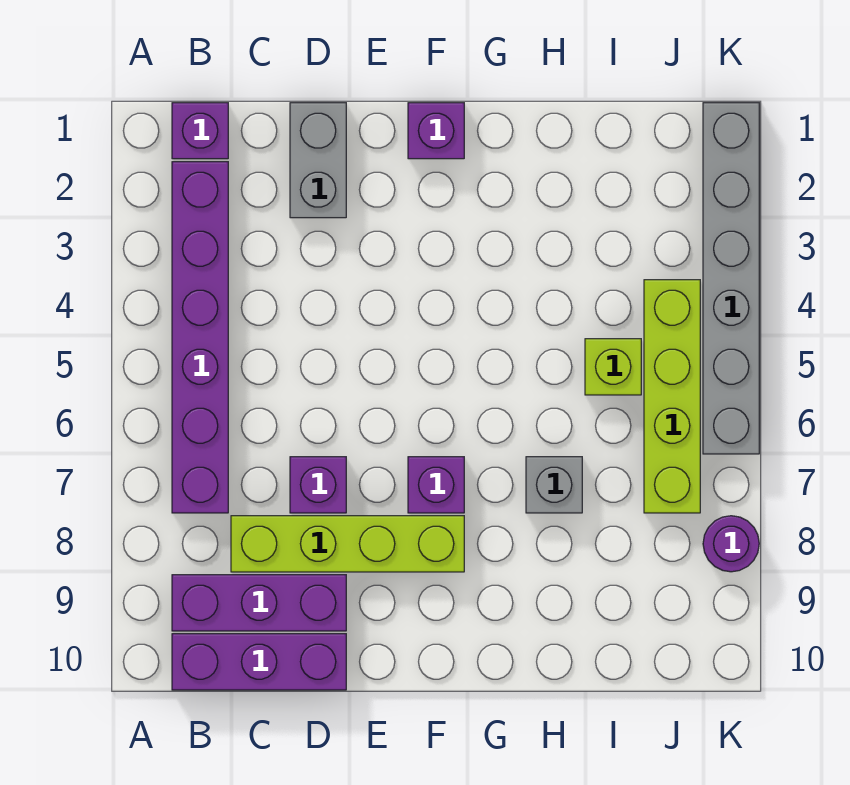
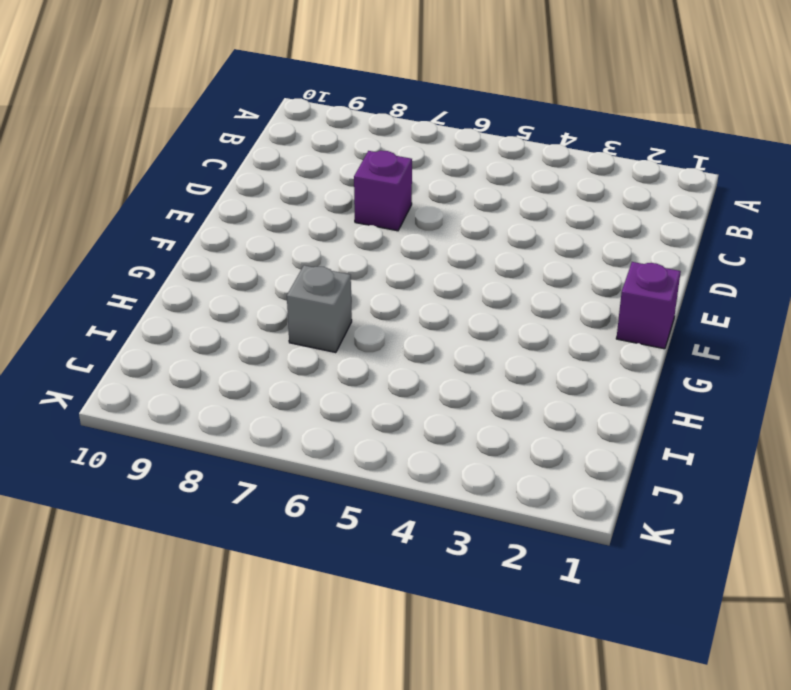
none -> purple brick B1 level 1
none -> purple brick B2:B7 level 1
none -> purple brick B9:D9 level 1

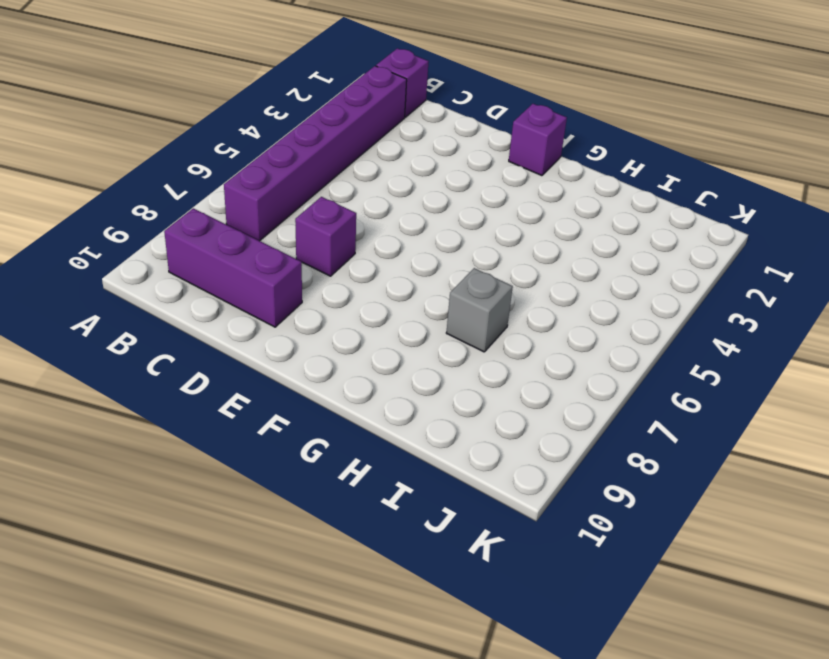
none -> purple brick B10:D10 level 1
none -> lime brick C8:F8 level 1
none -> grey brick D1:D2 level 1

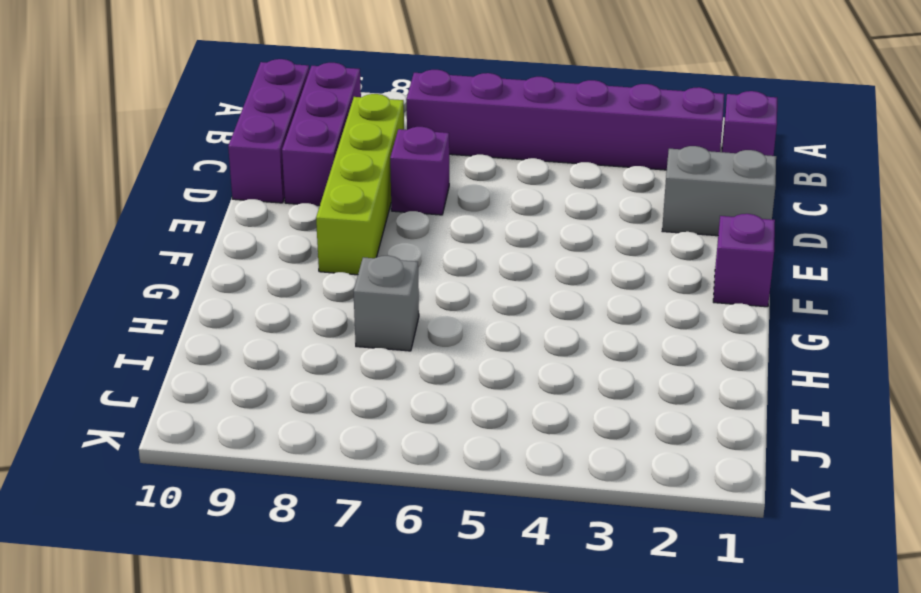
none -> purple brick F7 level 1
none -> lime brick I5 level 1
none -> lime brick J4:J7 level 1

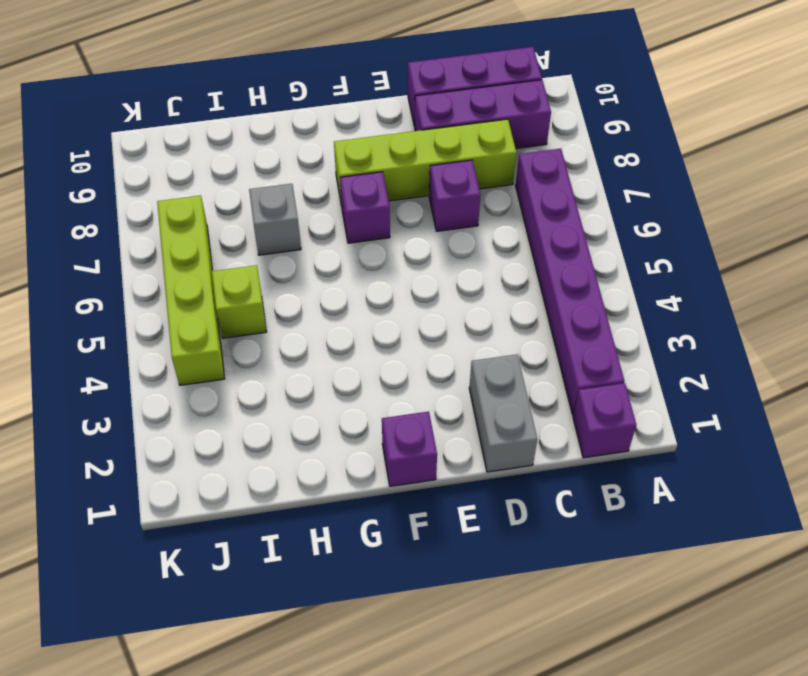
none -> grey brick K1:K6 level 1
none -> purple round brick K8 level 1

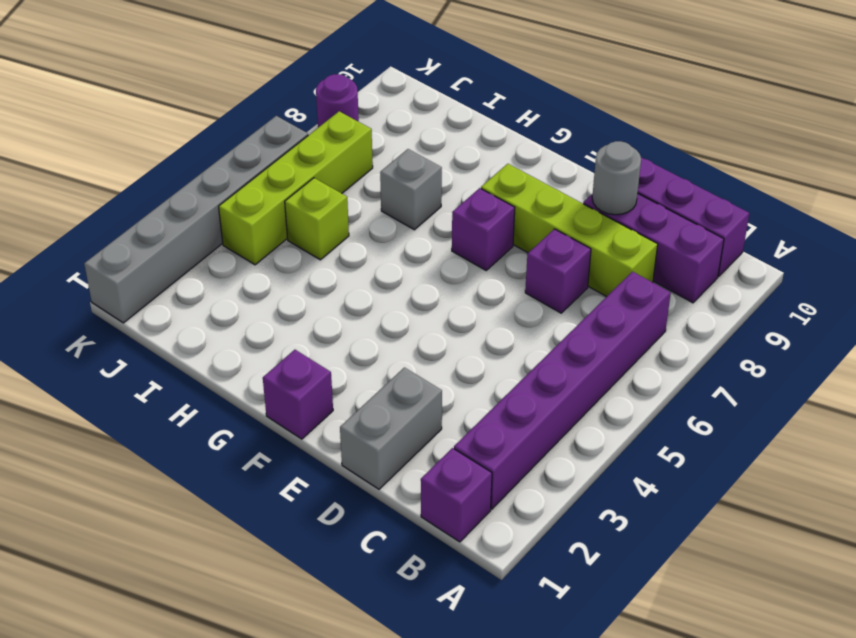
grey round brick D9 level 2 -> none

